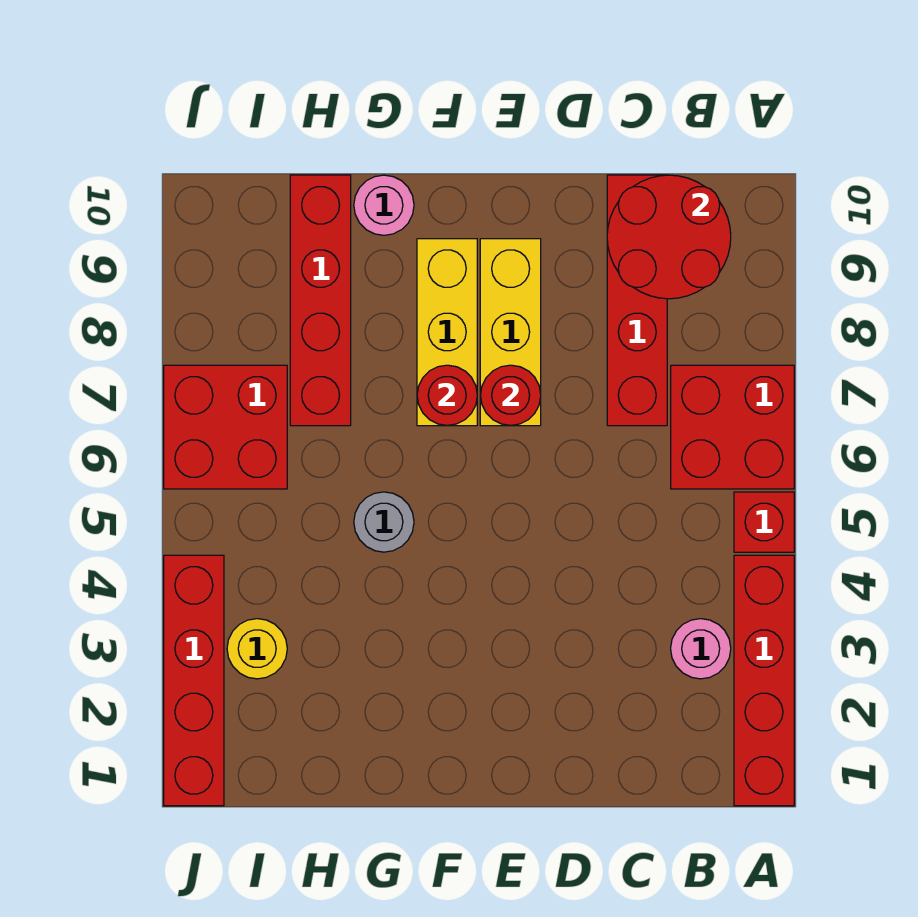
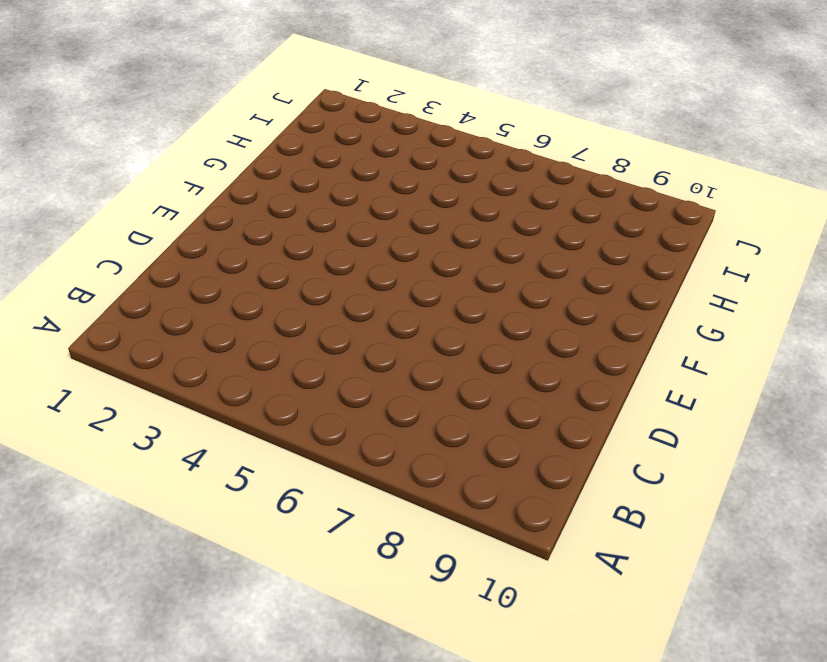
none -> red brick A1:A4 level 1
none -> red brick A5 level 1
none -> red brick A6:B7 level 1

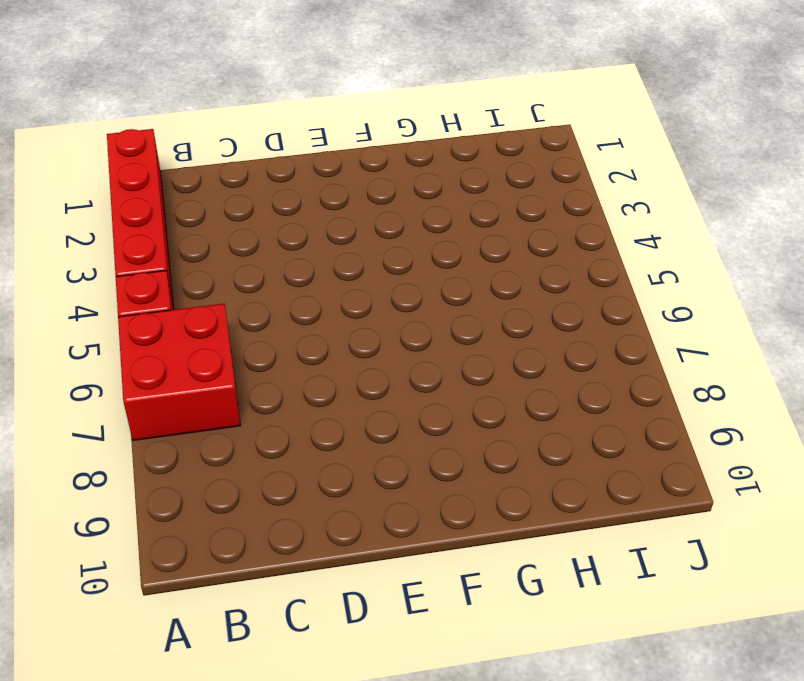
none -> pink round brick B3 level 1
none -> red brick C7:C10 level 1
none -> yellow brick E7:E9 level 1

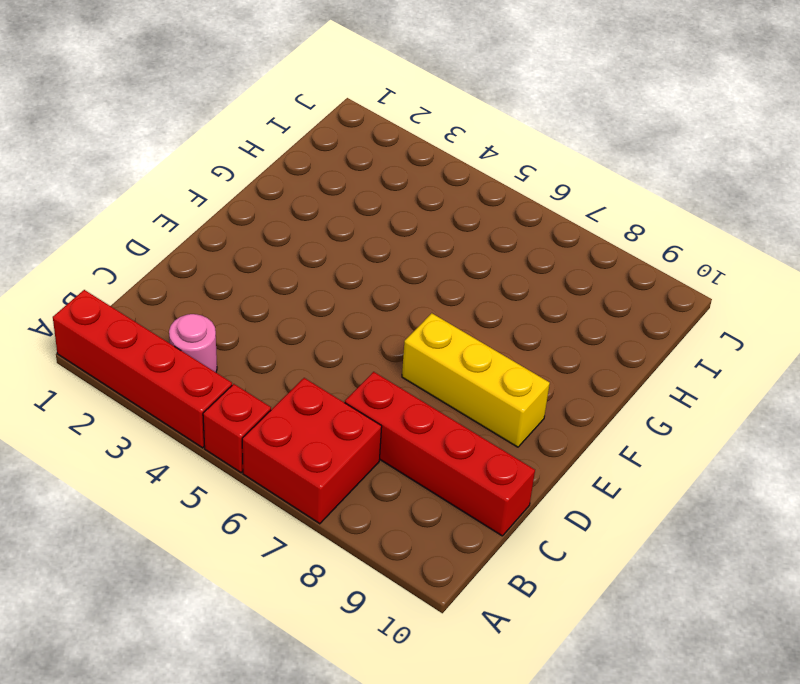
none -> yellow brick F7:F9 level 1
none -> grey round brick G5 level 1
none -> pink round brick G10 level 1

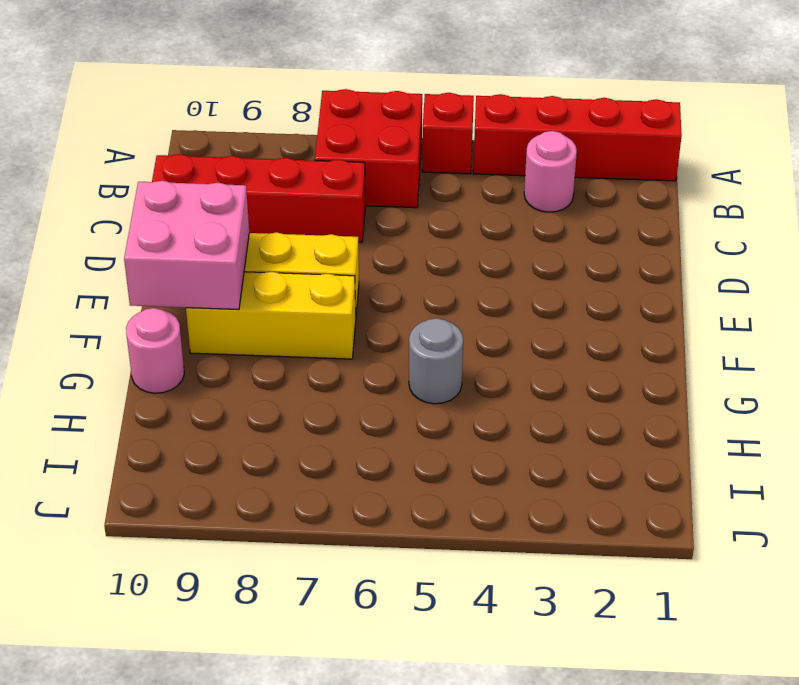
pink brick E9:F10 level 2 -> none
none -> red brick H7:H10 level 1
none -> yellow round brick I3 level 1
none -> red brick I6:J7 level 1

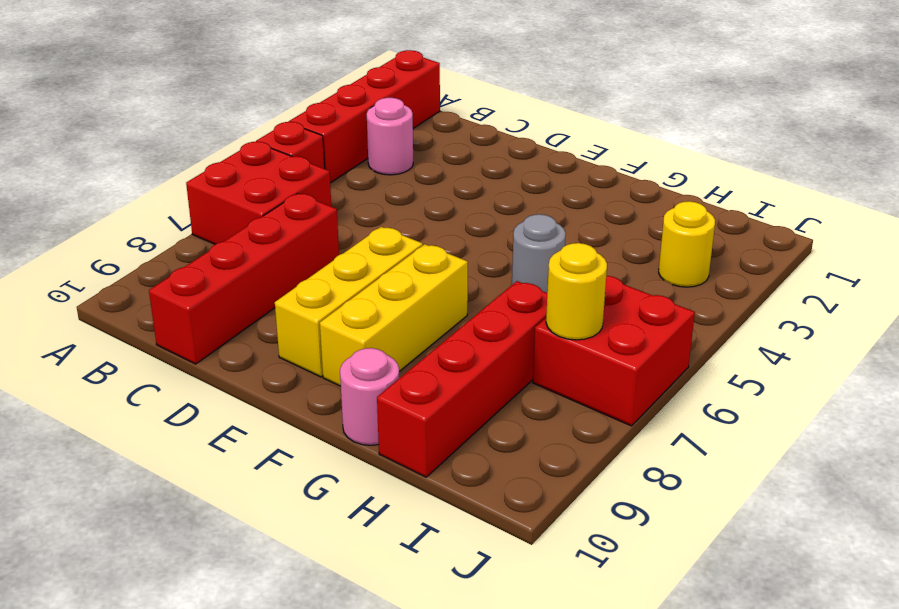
yellow round brick I7 level 2 -> none
none -> red brick J1:J4 level 1
none -> red round brick B9:C10 level 2
none -> red round brick E7 level 2

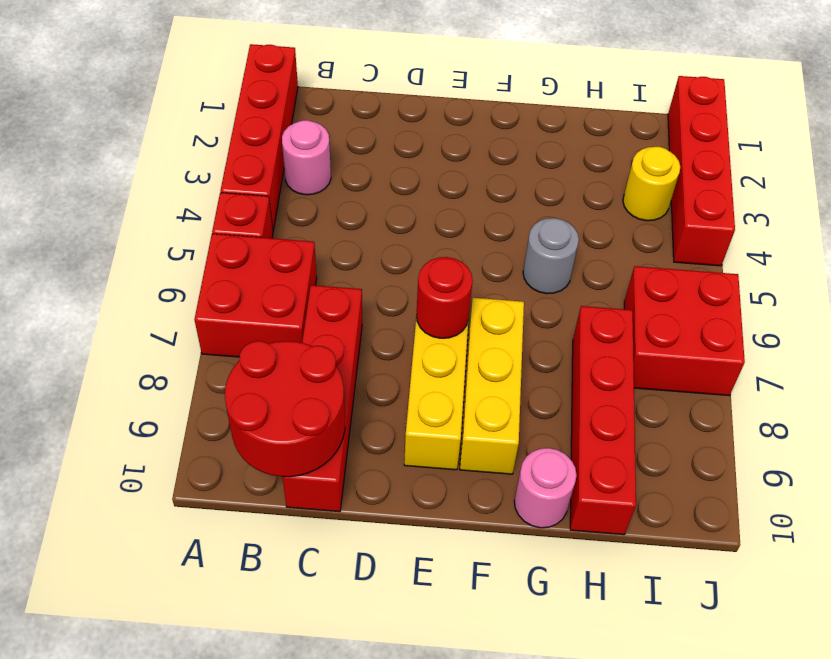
none -> red round brick F7 level 2

